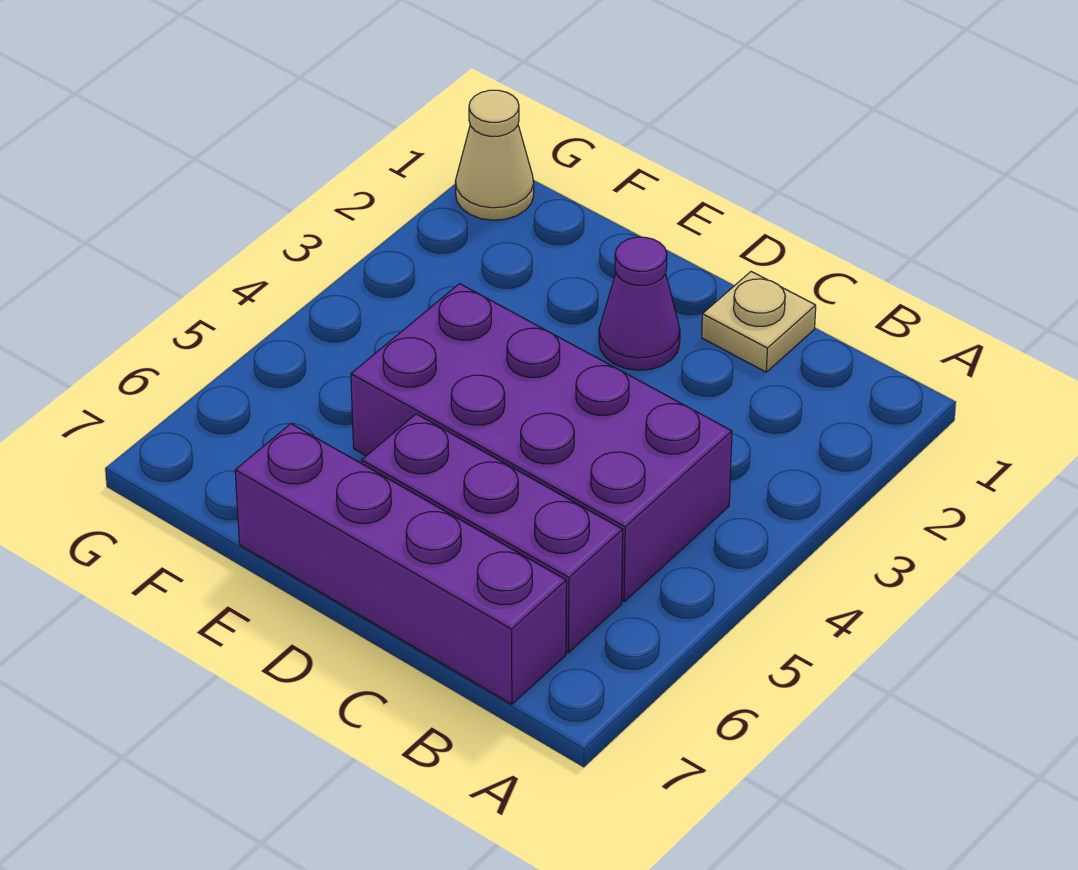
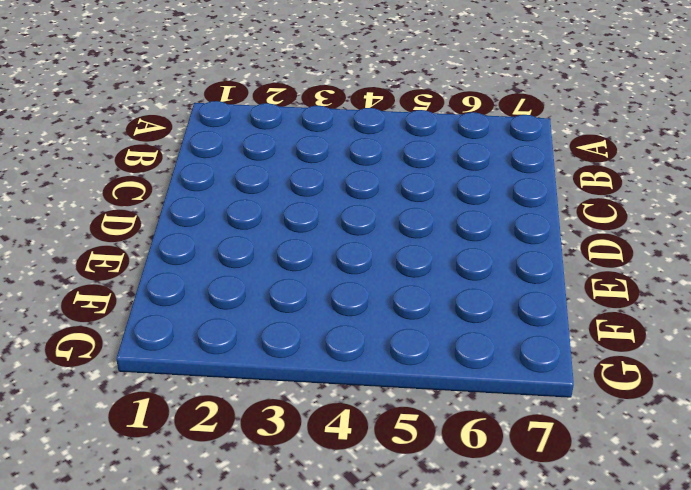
none -> purple brick B4:E5 level 1
none -> purple brick B6:D6 level 1

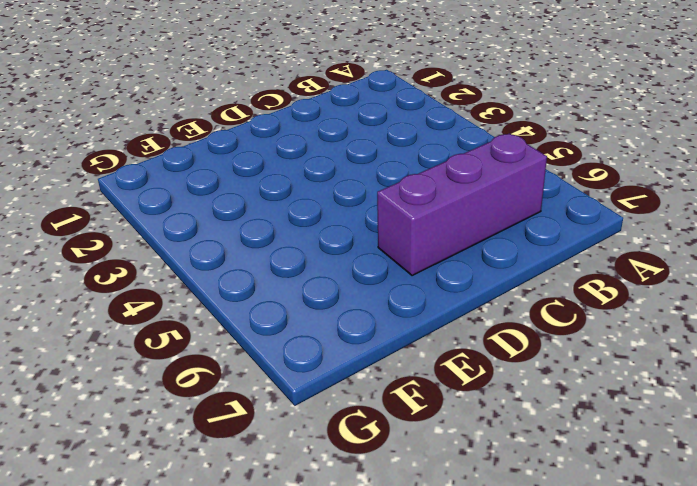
none -> purple brick B4:E5 level 1
none -> purple brick B7:E7 level 1

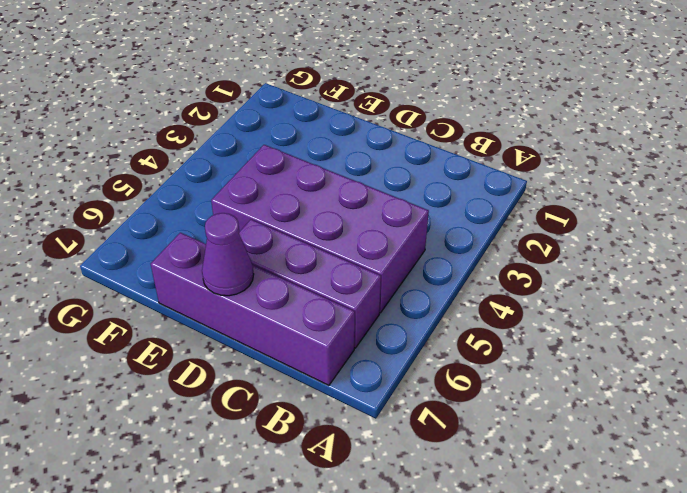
purple cone D7 level 2 -> purple cone D2 level 1
none -> tan plate C1 level 1
none -> tan cone G1 level 1

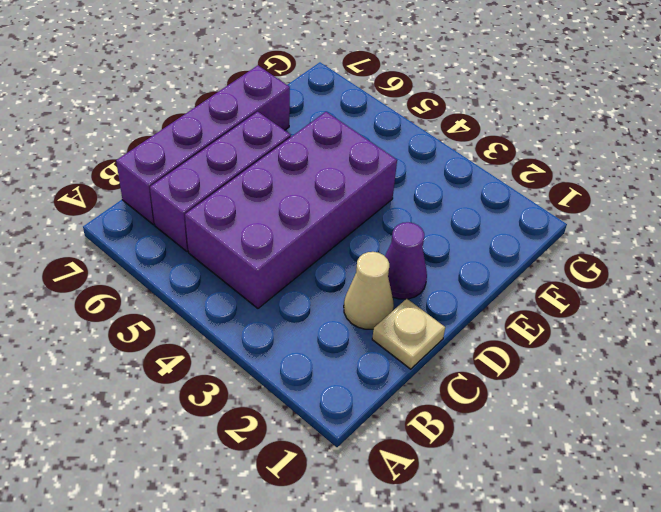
tan cone C2 level 1 -> tan cone G1 level 1

